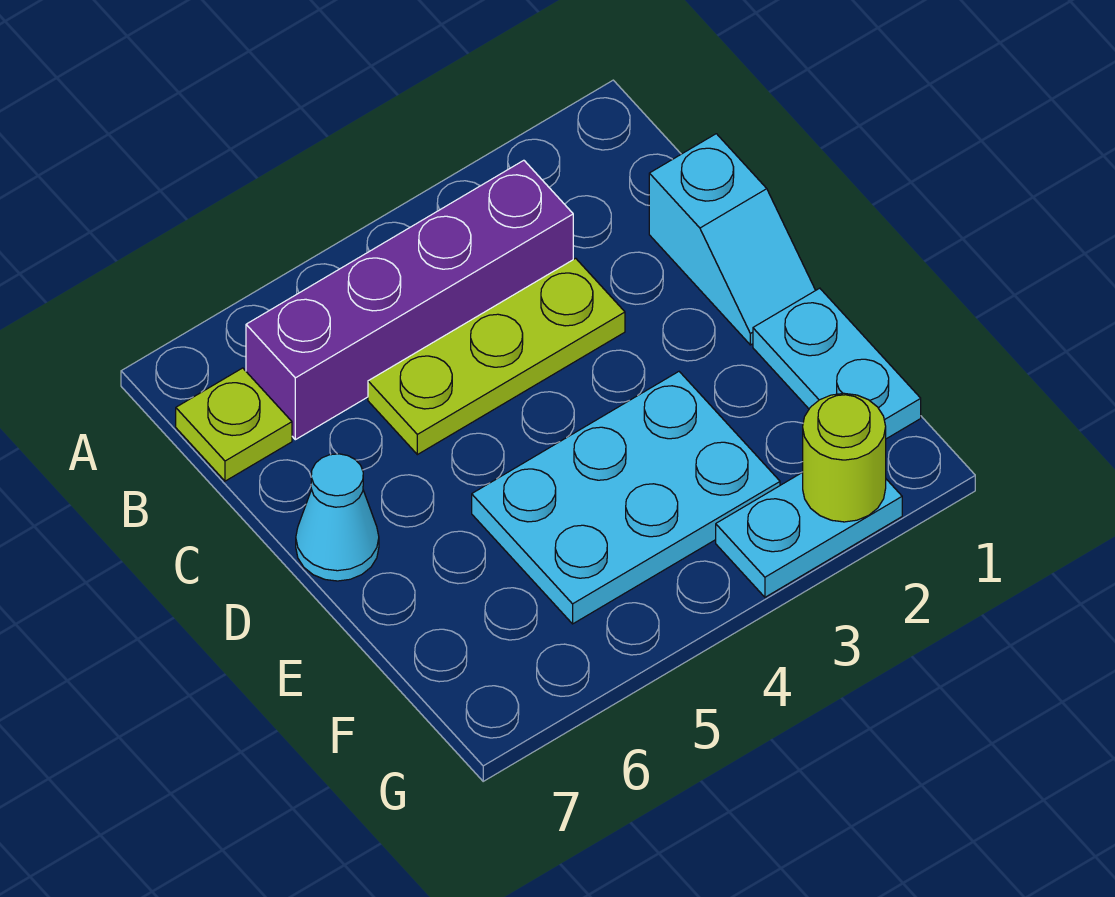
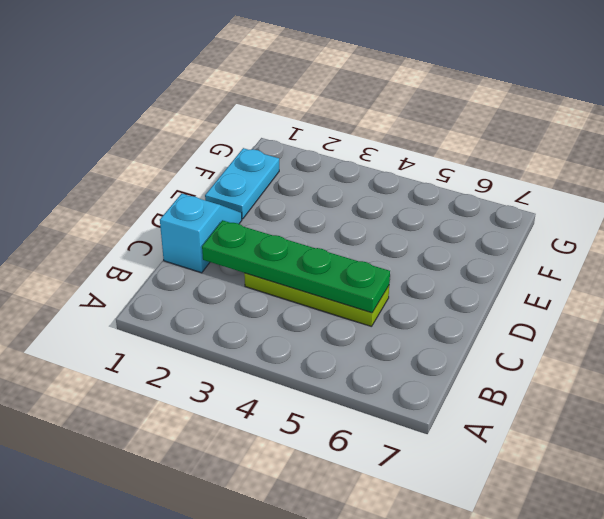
green plate C2:C5 level 2 -> none
none -> purple brick B3:B6 level 1
none -> lime plate B7 level 1

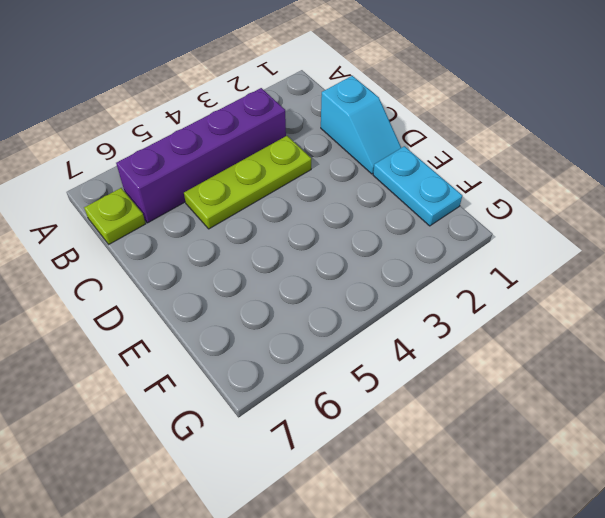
none -> cyan cone D7 level 1
none -> cyan plate E3:F5 level 1

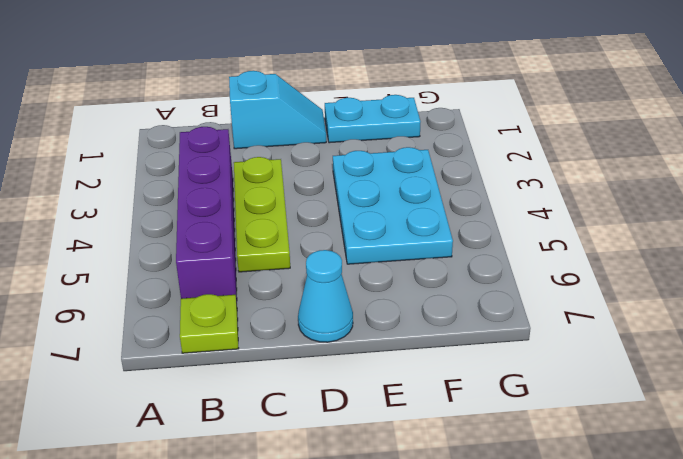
none -> cyan plate G2:G3 level 1
none -> lime round brick G2 level 2

